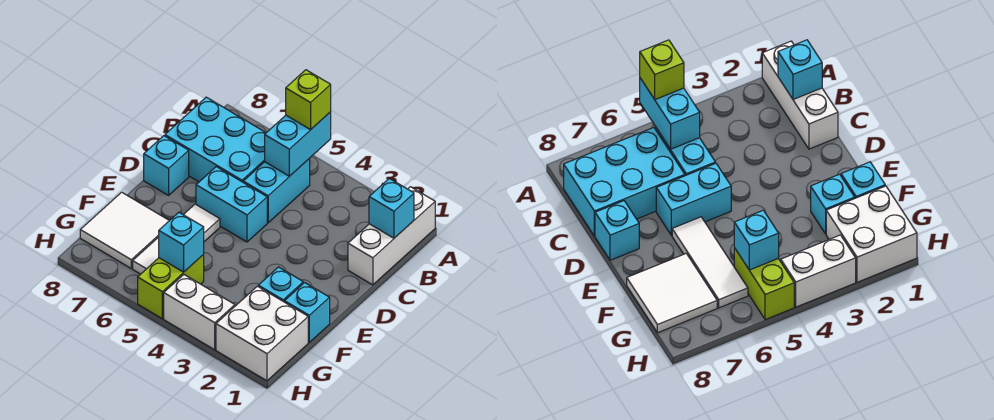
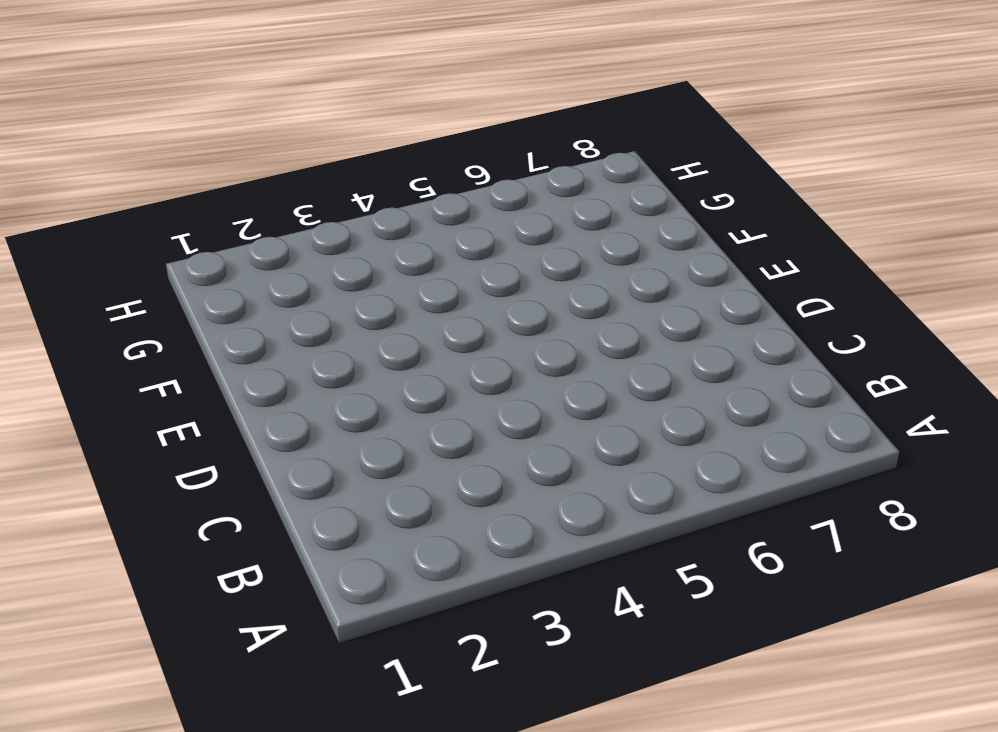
none -> white brick A1:C1 level 1
none -> cyan brick B5:C5 level 1
none -> cyan brick B6:C8 level 1

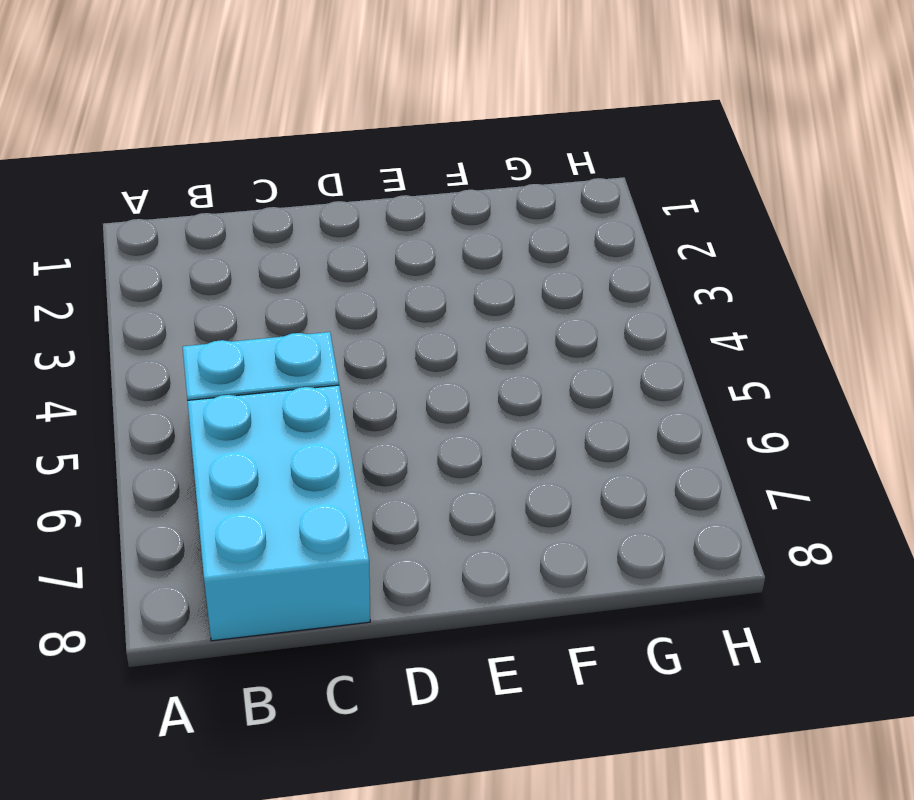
none -> white brick A1:C1 level 1
none -> cyan brick D5:D6 level 1
none -> cyan brick D8 level 1

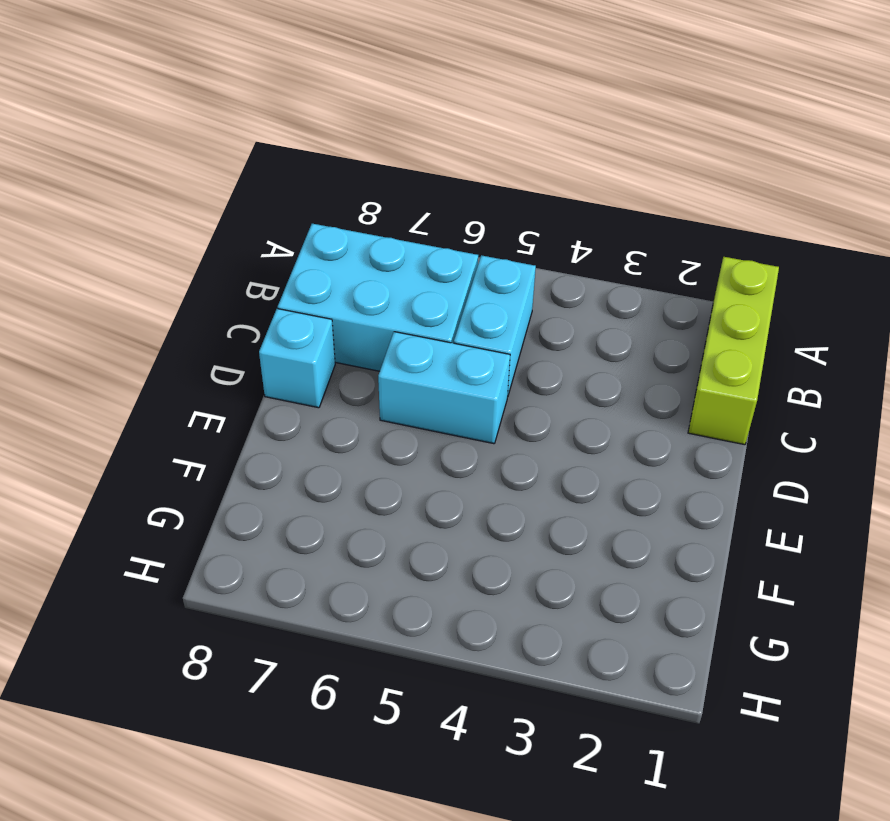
lime brick A1:C1 level 1 -> white brick A1:C1 level 1
none -> white tile E6:G6 level 1
none -> cyan brick F1 level 1
none -> cyan brick F2 level 1

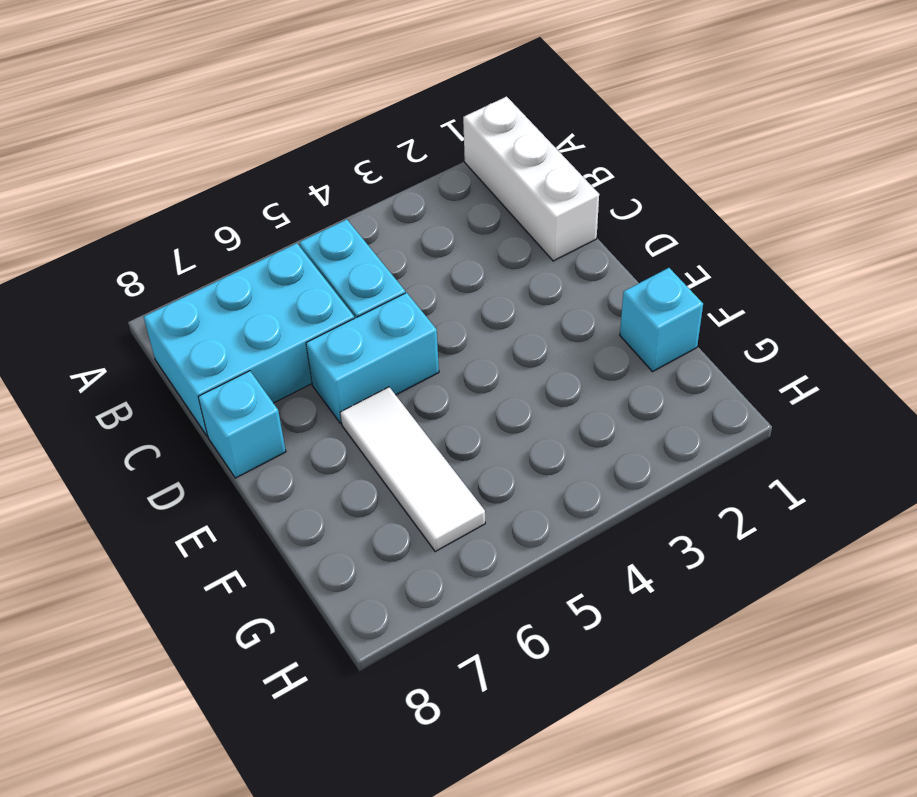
none -> cyan brick F2 level 1
none -> white tile F7:G8 level 1
none -> white brick G1:H2 level 1

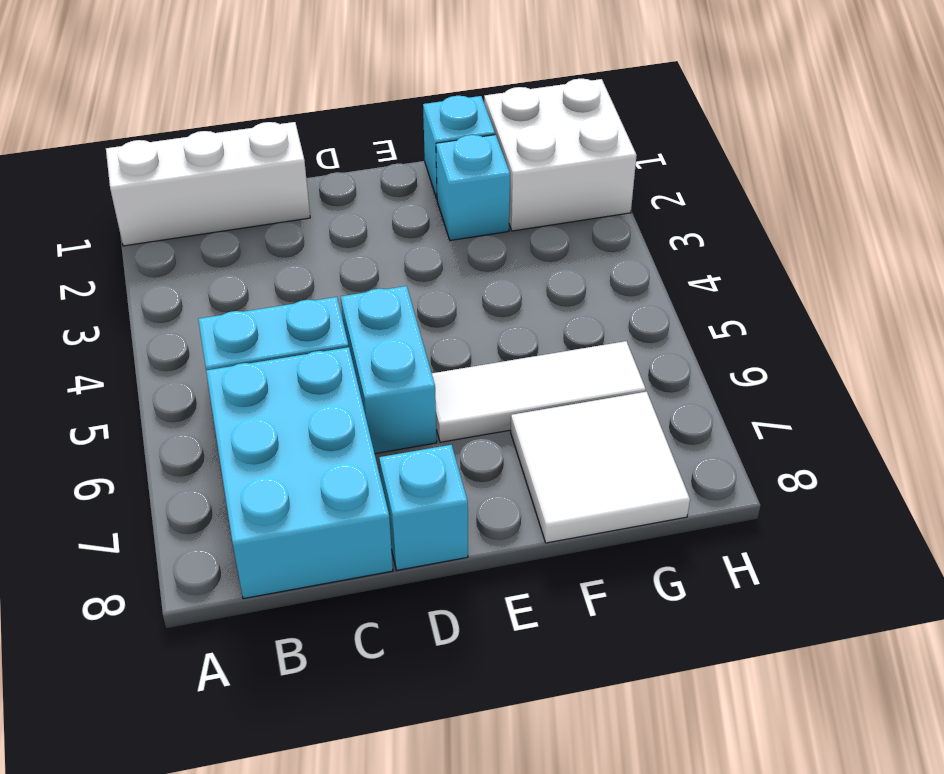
none -> lime brick G5:H5 level 1
none -> white brick H3:H4 level 1
none -> cyan brick A5:B5 level 2

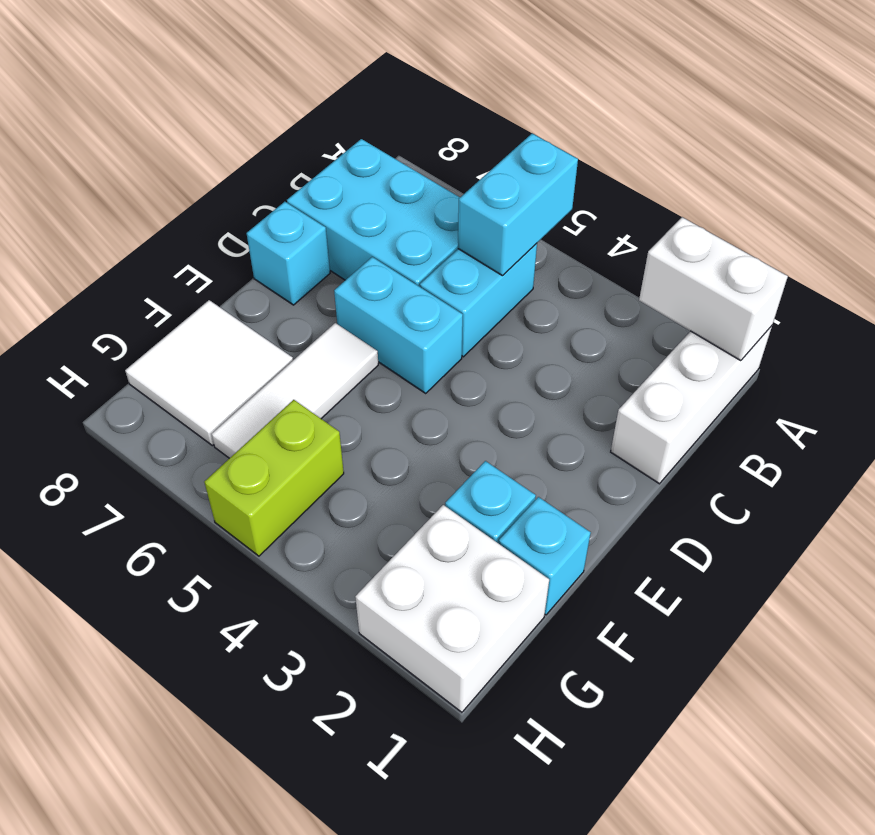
white brick A1:A2 level 2 -> white brick H3:H4 level 1
none -> cyan brick B1 level 2
none -> cyan brick G5 level 2
none -> lime brick A5 level 3

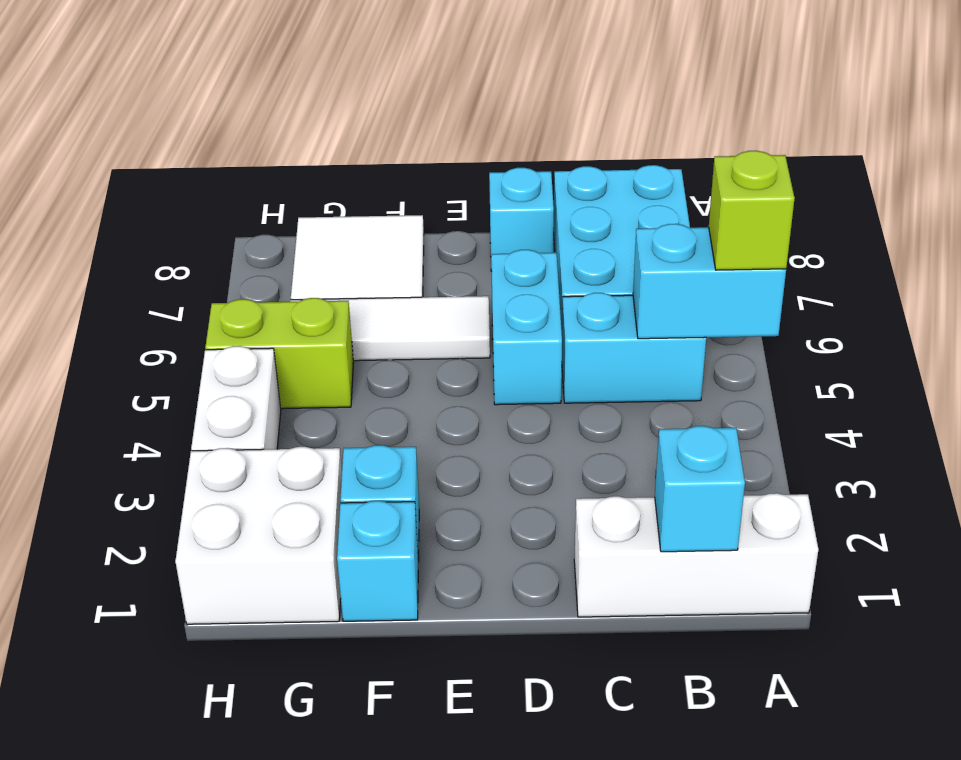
none -> cyan brick G5 level 2

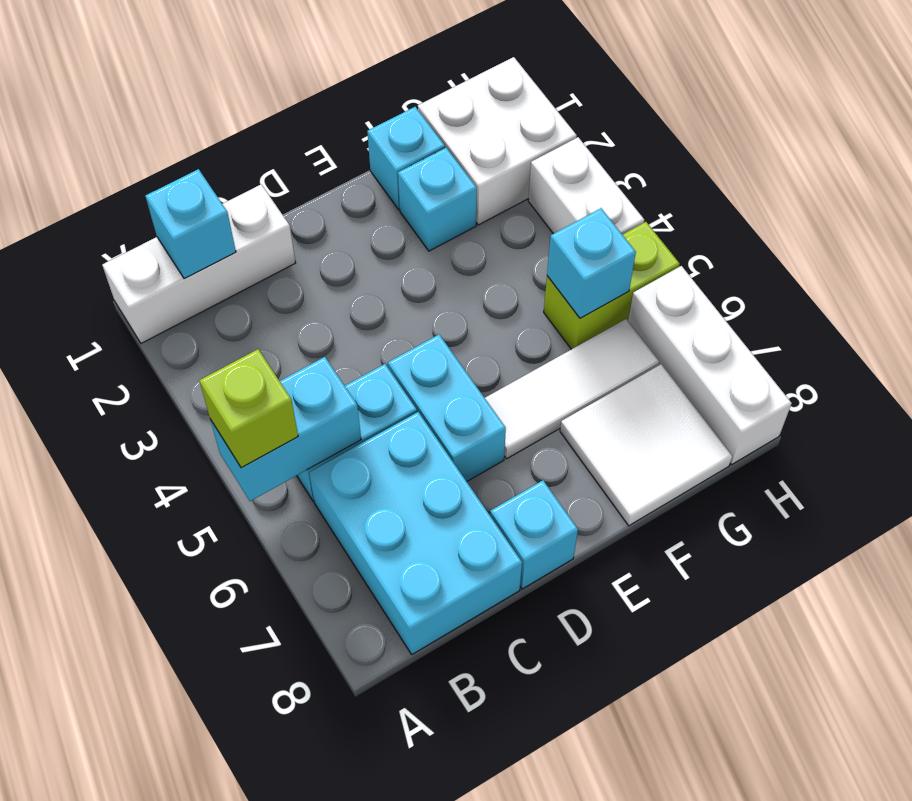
white brick H6:H8 level 1 -> none

